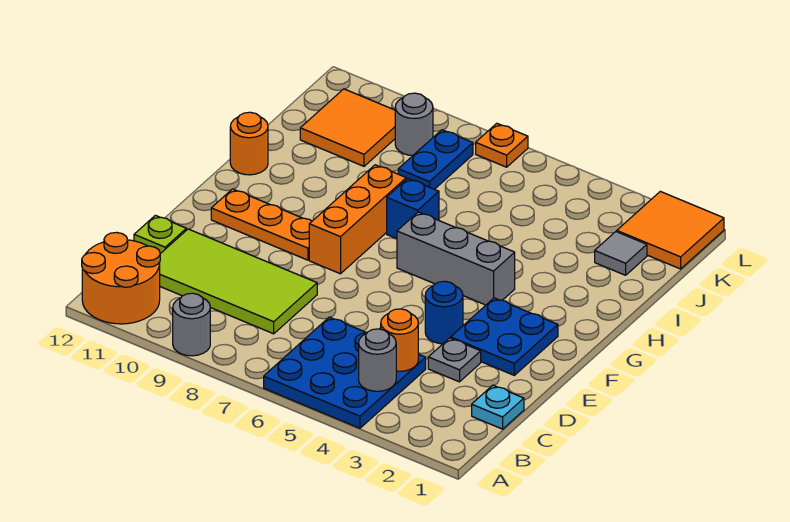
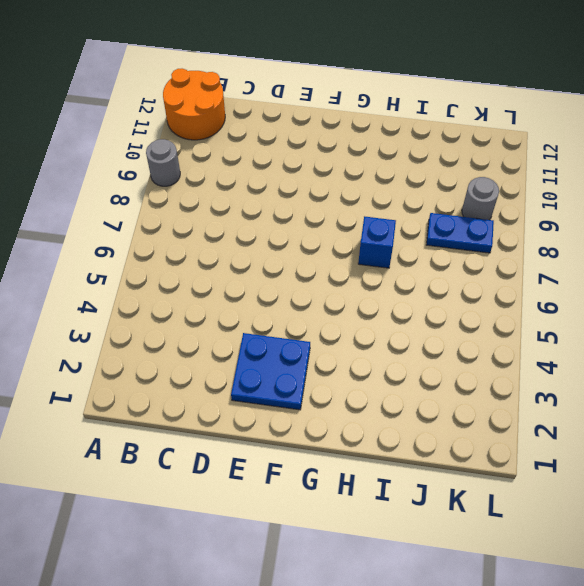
none -> blue plate A4:C6 level 1
none -> cyan plate C1 level 1
none -> lime tile C8:D11 level 1

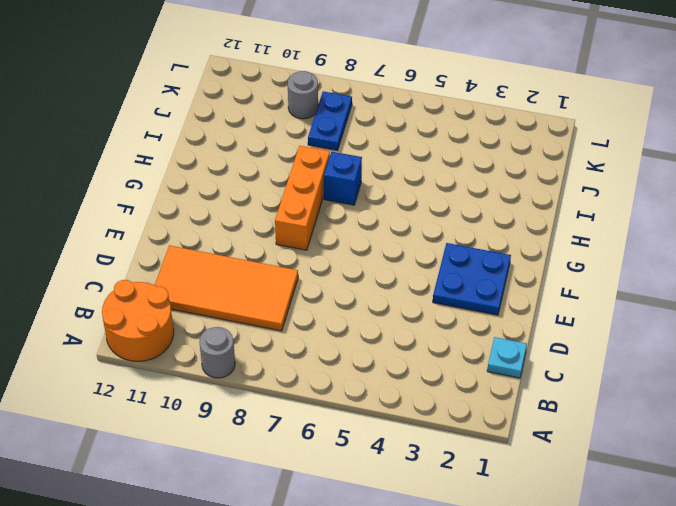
orange tile C8:D11 level 1 -> lime tile C8:D11 level 1
none -> blue plate A4:C6 level 1
none -> grey plate D3 level 1
none -> lime plate D12 level 1

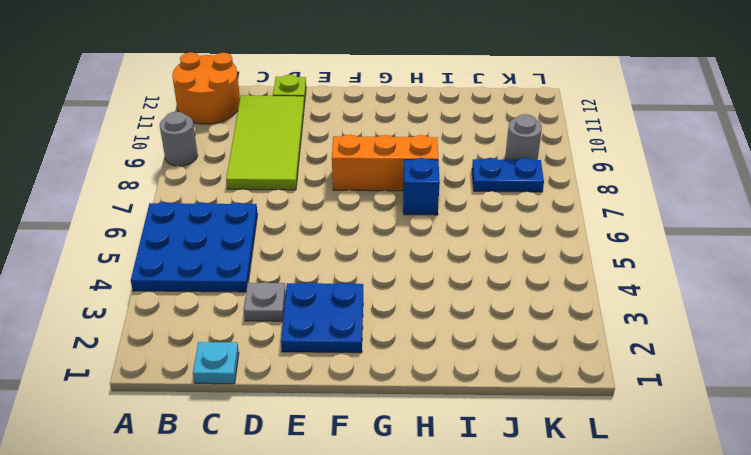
none -> blue round brick E4 level 1
none -> orange plate F9:F11 level 1
none -> grey brick G4:G6 level 1

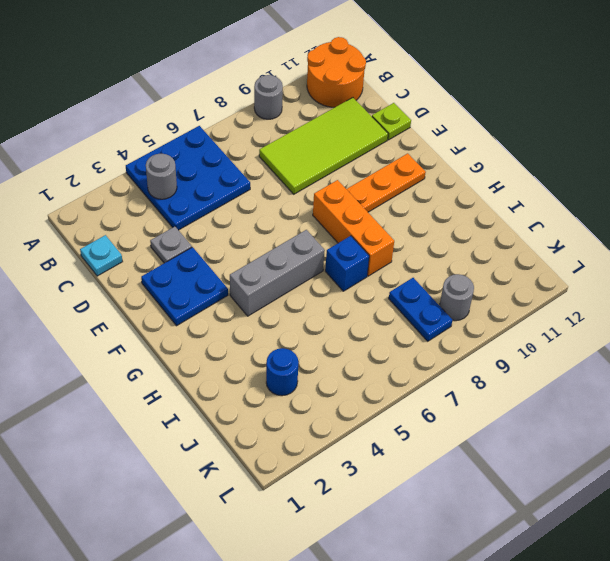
blue round brick J3 level 1 -> blue round brick E4 level 1
none -> orange round brick H12 level 1
none -> grey tile J2 level 1
none -> orange tile J10:K11 level 1

